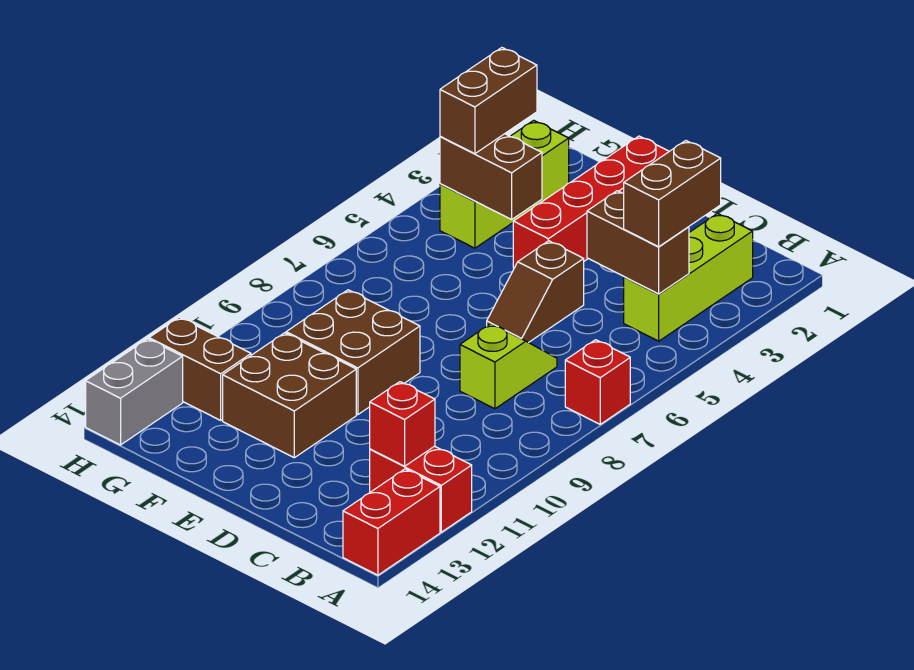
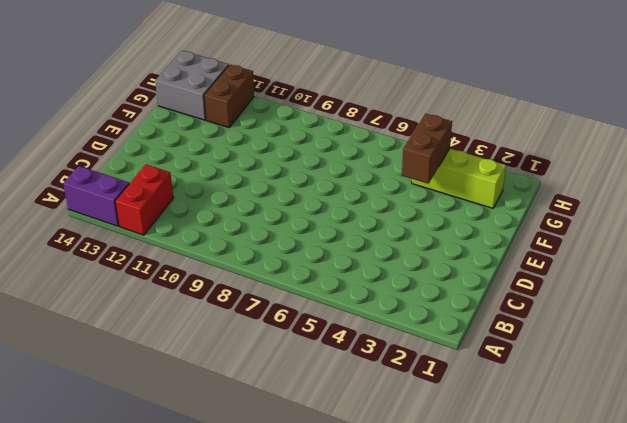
purple brick A13:A14 level 1 -> red brick A13:A14 level 1
grey brick G13:H14 level 1 -> grey brick H13:H14 level 1
none -> red brick A7 level 1
none -> lime brick B2:B4 level 1
none -> lime slope C7:C8 level 1 top 8

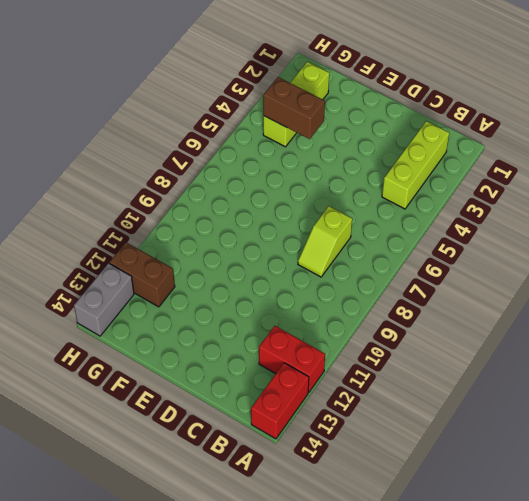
lime slope C7:C8 level 1 top 7 -> lime slope C7:C8 level 1 top 8
none -> red brick A7 level 1
none -> brown slope D5:D6 level 1 top 5
none -> red brick E1:E4 level 1

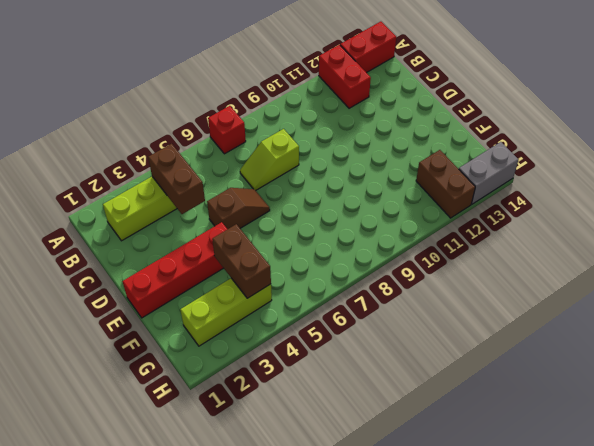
none -> brown brick E9:F10 level 1
none -> brown brick E11:F12 level 1
none -> red brick B12 level 2

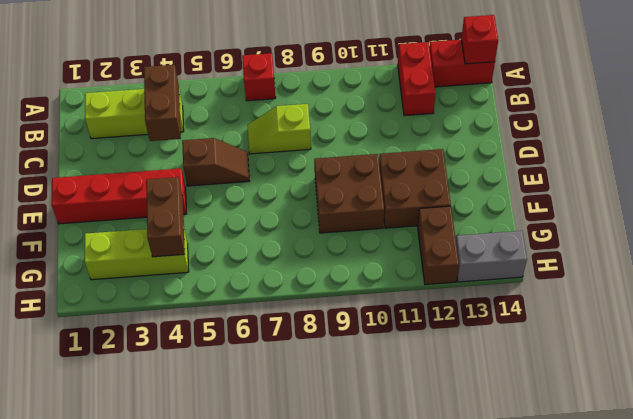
red brick A14 level 2 -> red brick B12 level 2
none -> brown brick B3:B4 level 3
none -> brown brick G3:G4 level 3

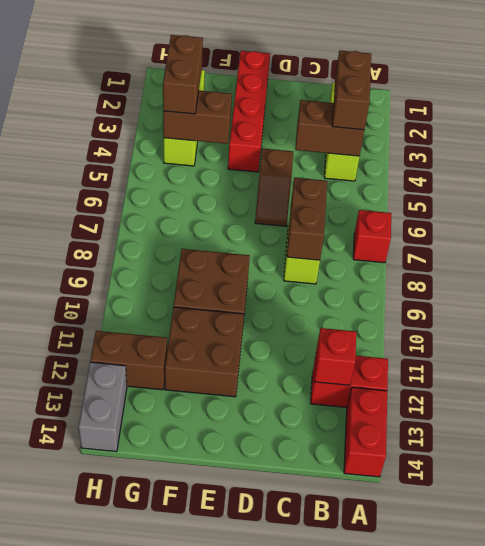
brown brick C7:C8 level 2 -> none

